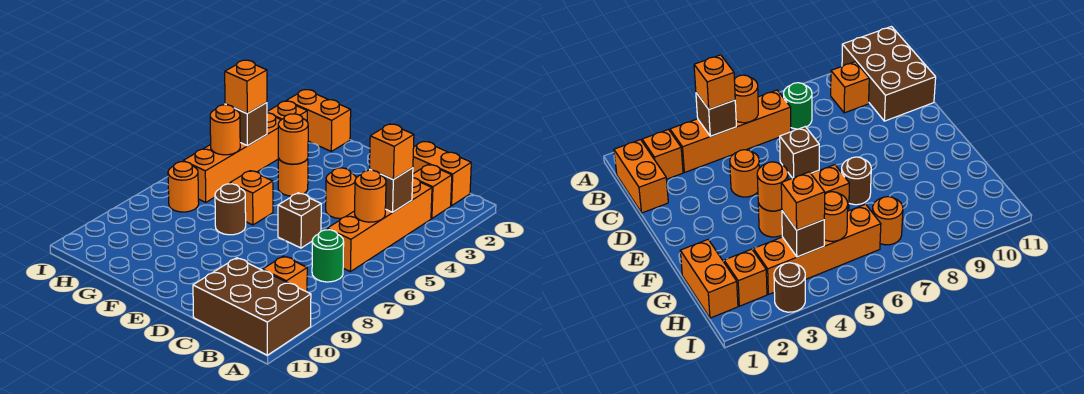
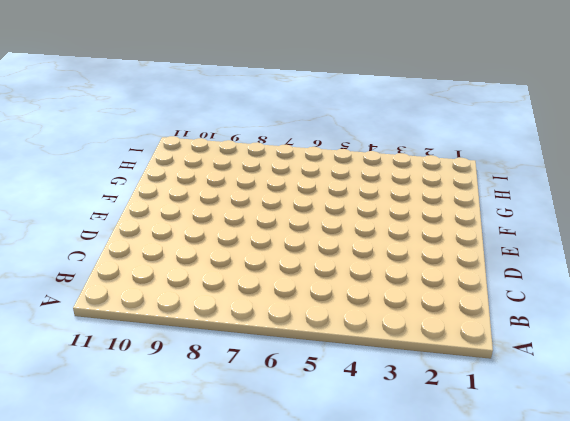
none -> brown brick A10:C11 level 1
none -> orange brick B1:C1 level 1
none -> orange brick B2 level 1

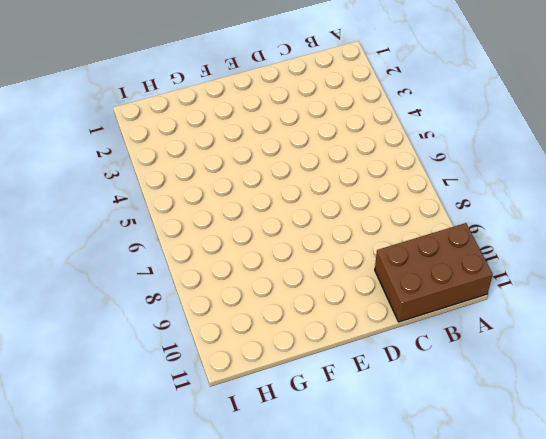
none -> orange brick B1:C1 level 1
none -> orange brick B2 level 1
none -> orange brick B3:B6 level 1

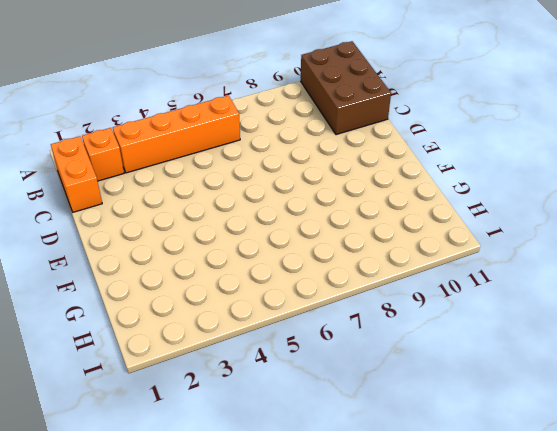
none -> green round brick B7 level 1
none -> orange brick B9 level 1
none -> orange round brick D4 level 1

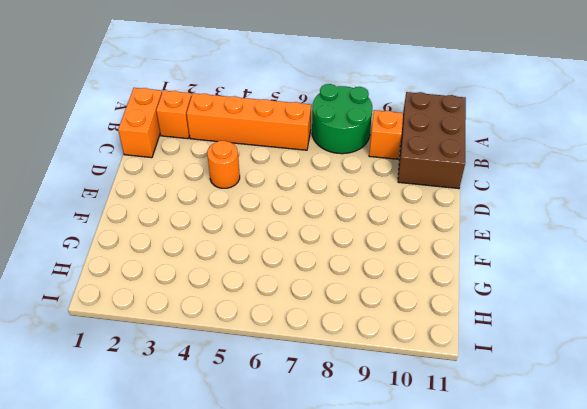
green round brick A7:B8 level 1 -> green round brick B7 level 1
none -> brown brick D6 level 1
none -> orange round brick F4 level 1
none -> orange brick F6 level 1

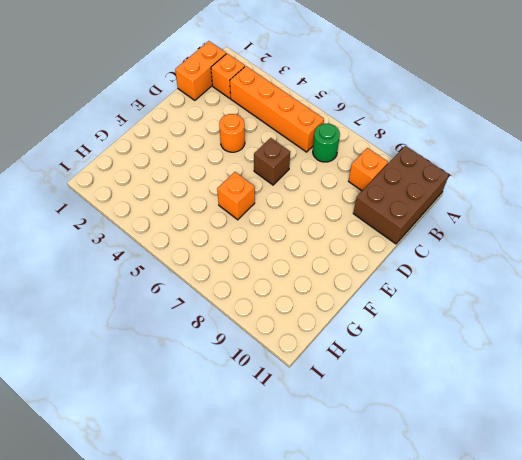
none -> orange round brick F4 level 1
none -> brown round brick F7 level 1
none -> orange brick G1:H1 level 1

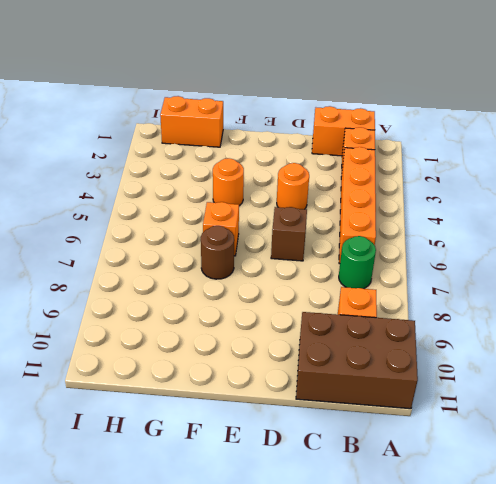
none -> orange brick H2 level 1
none -> orange brick H3:H6 level 1
none -> orange round brick H7 level 1

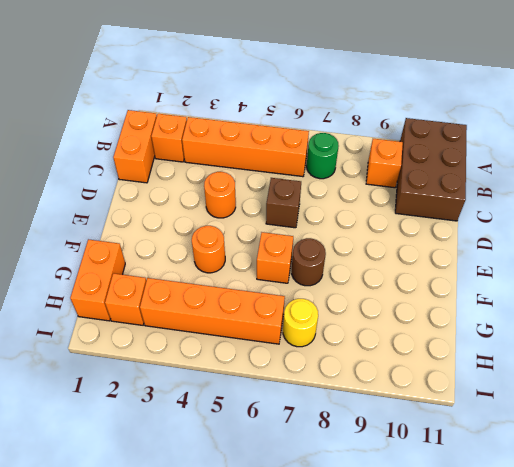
yellow round brick H7 level 1 -> orange round brick H7 level 1
none -> brown round brick I3 level 1
none -> brown brick B4 level 2
none -> orange round brick B5 level 2

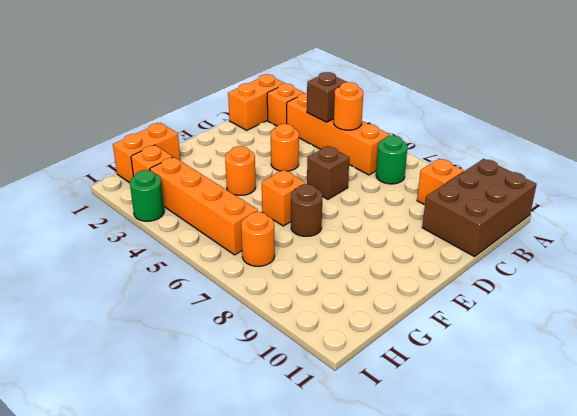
green round brick I3 level 1 -> brown round brick I3 level 1
none -> orange round brick F4 level 2
none -> brown brick H4 level 2
none -> orange round brick H5 level 2

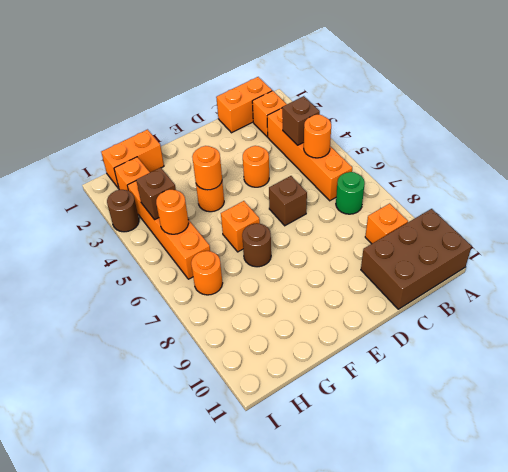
none -> orange brick B4 level 3
none -> orange brick H4 level 3

